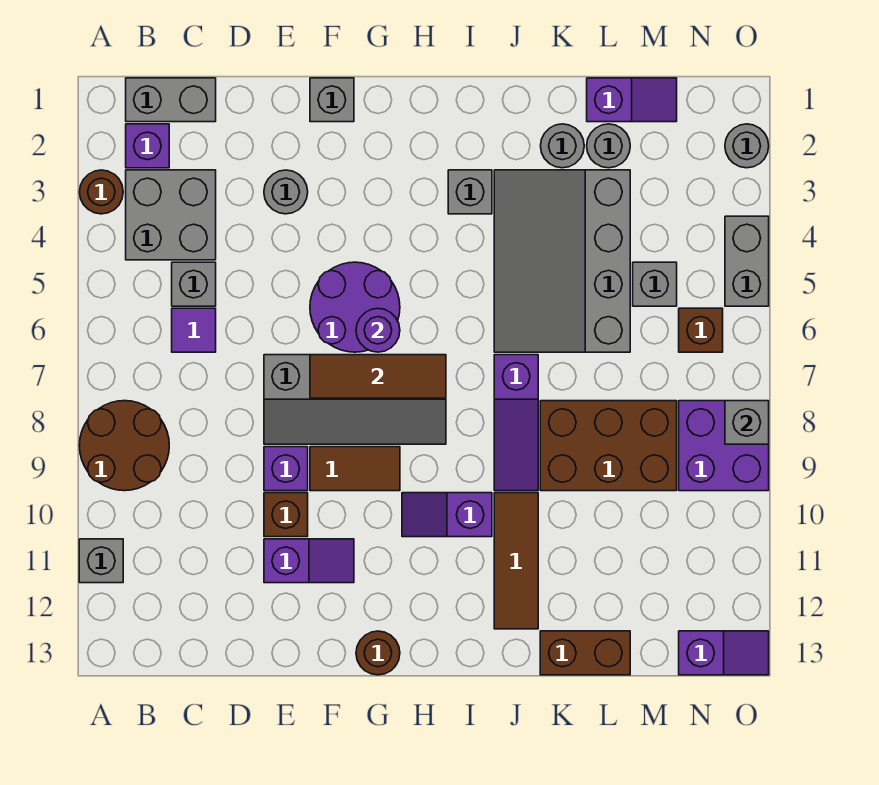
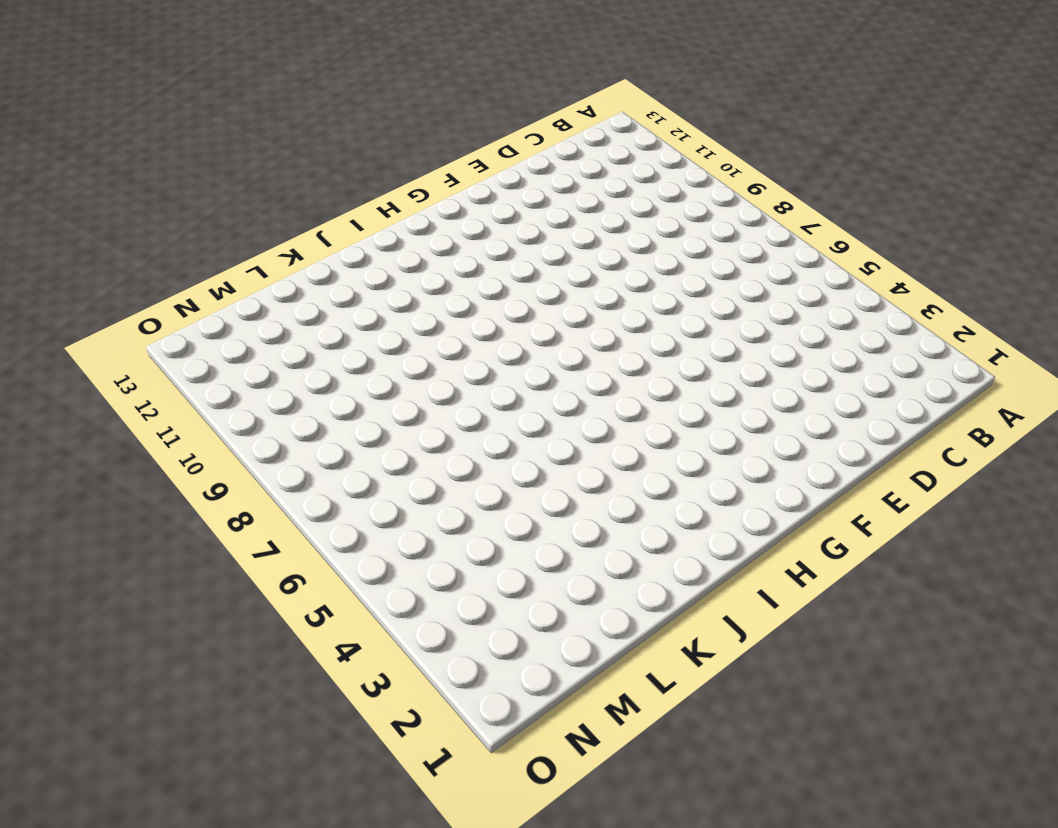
none -> brown round brick A3 level 1
none -> brown round brick A8:B9 level 1
none -> grey brick A11 level 1
none -> grey brick B1:C1 level 1

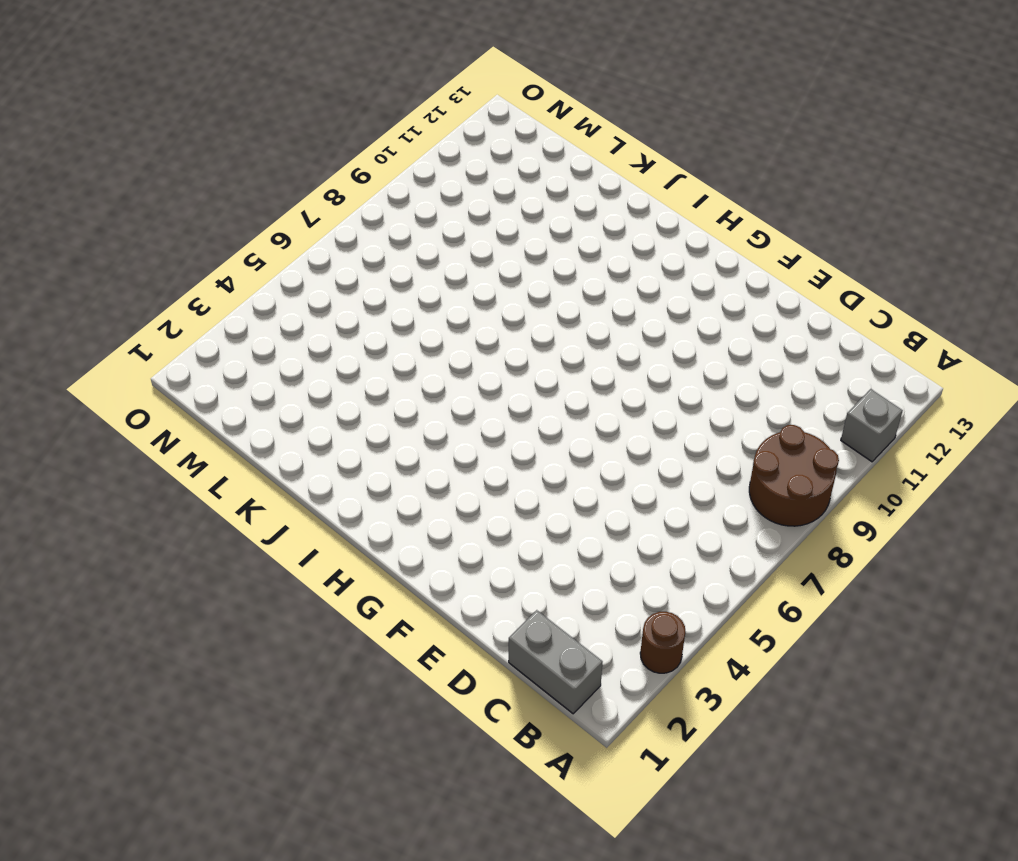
none -> purple brick B2 level 1
none -> grey brick B3:C4 level 1
none -> grey brick C5 level 1
none -> purple tile C6 level 1

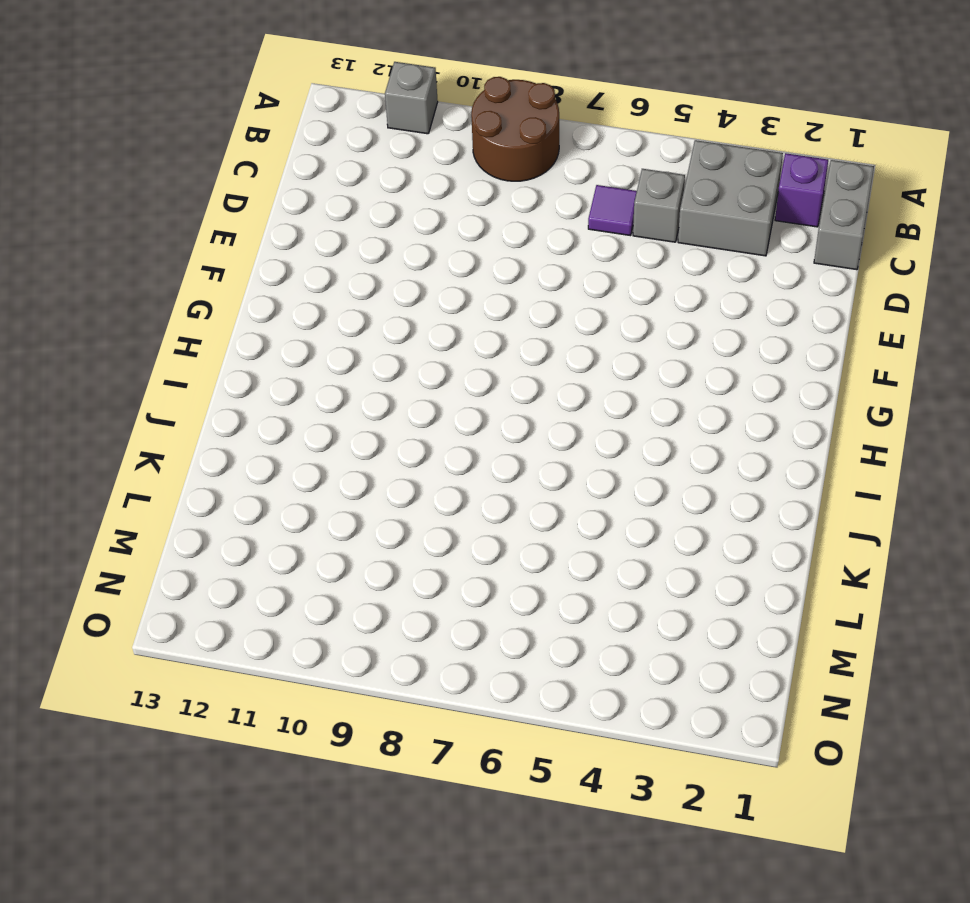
none -> brown round brick A3 level 1
none -> grey round brick E3 level 1
none -> grey slope E7:H8 level 1 top 7
none -> purple brick E9 level 1

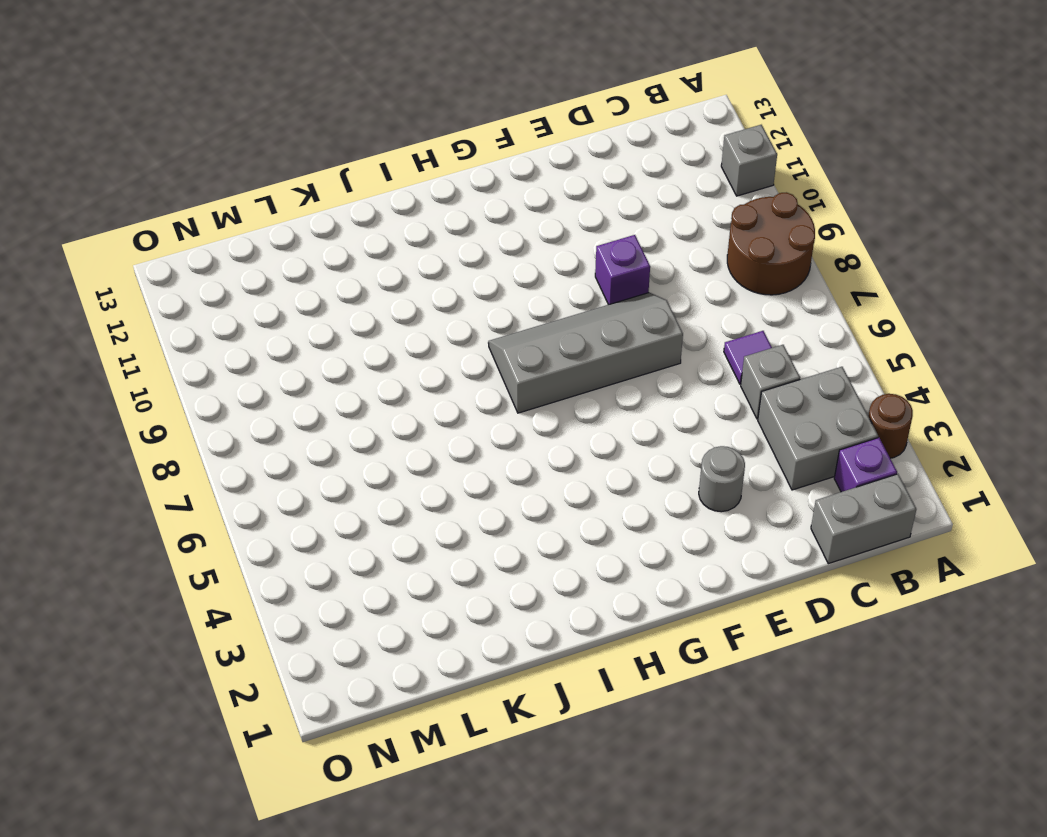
none -> brown brick E10 level 1
none -> purple slope E11:F11 level 1 top E
none -> grey brick F1 level 1
none -> purple round brick F5:G6 level 1

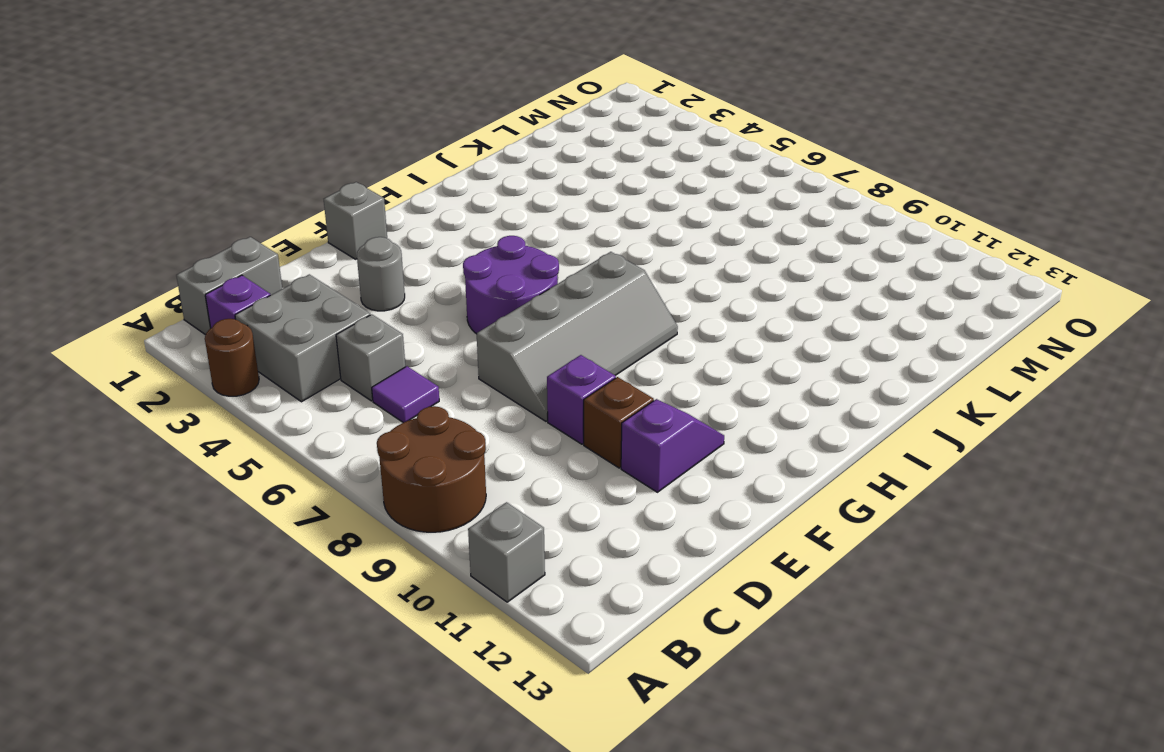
none -> brown tile F9:G9 level 1
none -> brown round brick G13 level 1
none -> purple slope H10:I10 level 1 top I
none -> grey brick I3 level 1

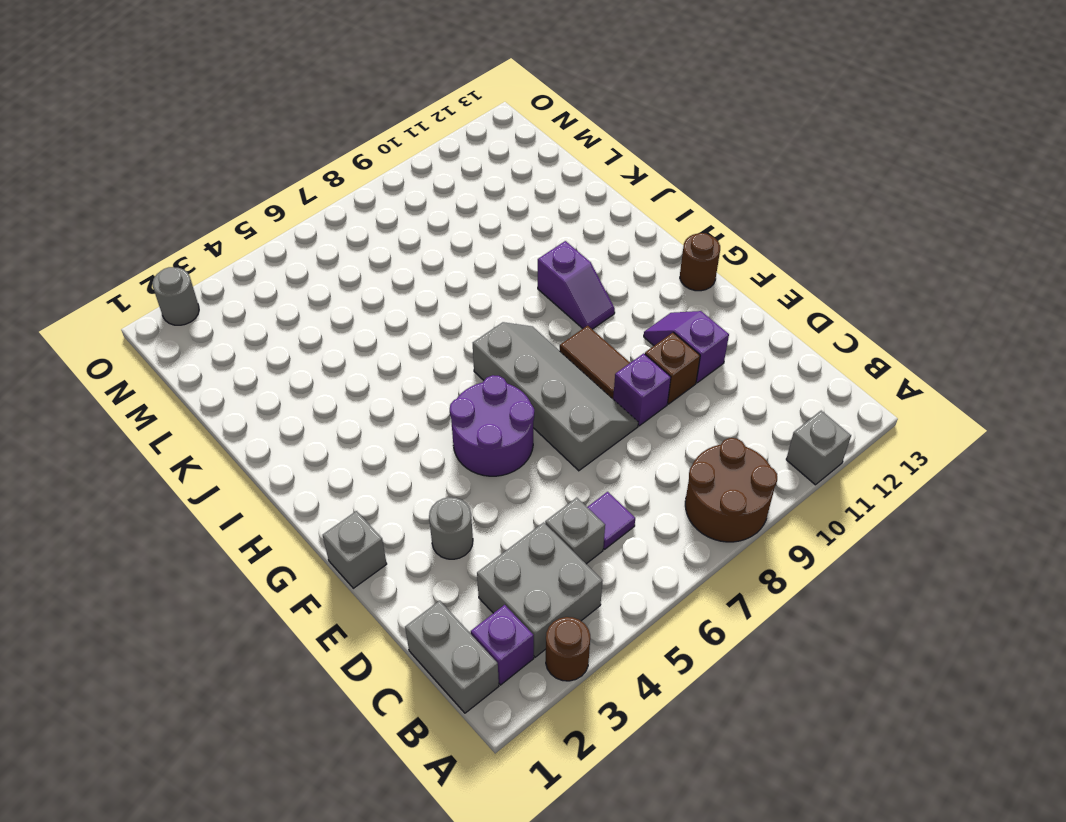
none -> grey brick I3 level 1
none -> grey slope J3:L6 level 1 top L
none -> purple slope J7:J9 level 1 top 7
none -> brown tile J10:J12 level 1

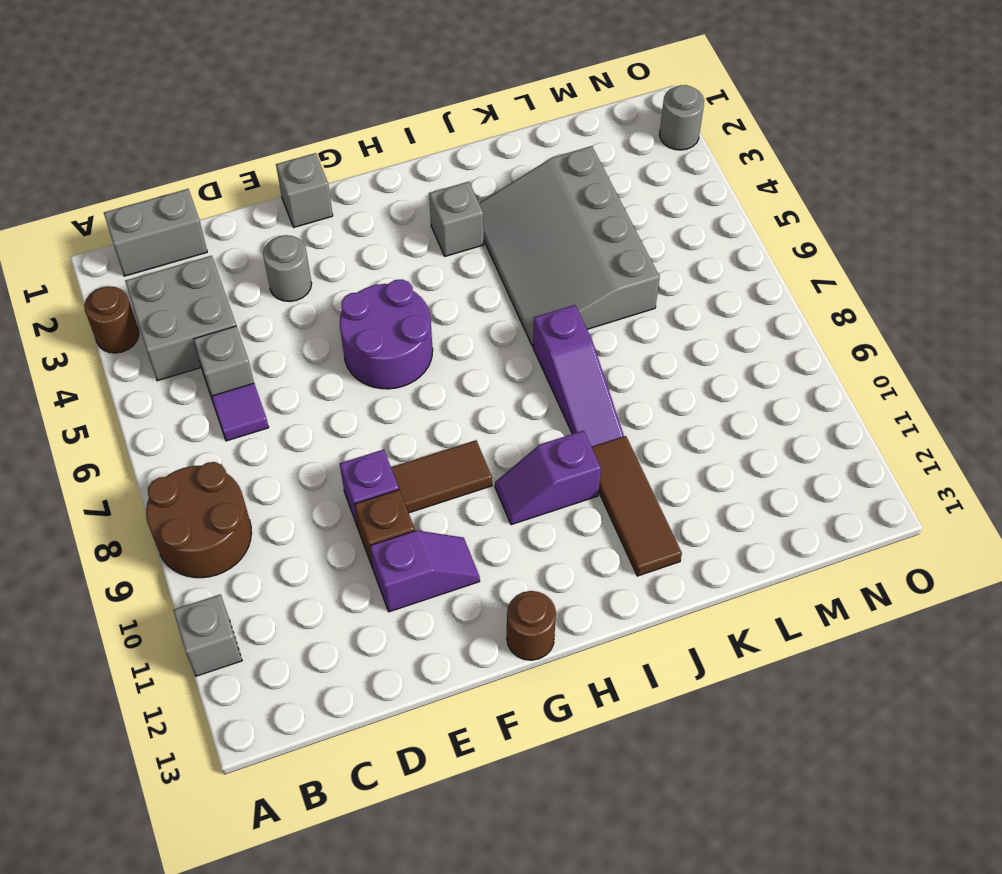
none -> purple brick B2 level 1
none -> grey slope E7:H8 level 1 top 7
none -> grey round brick K2 level 1
none -> brown brick K8:M9 level 1

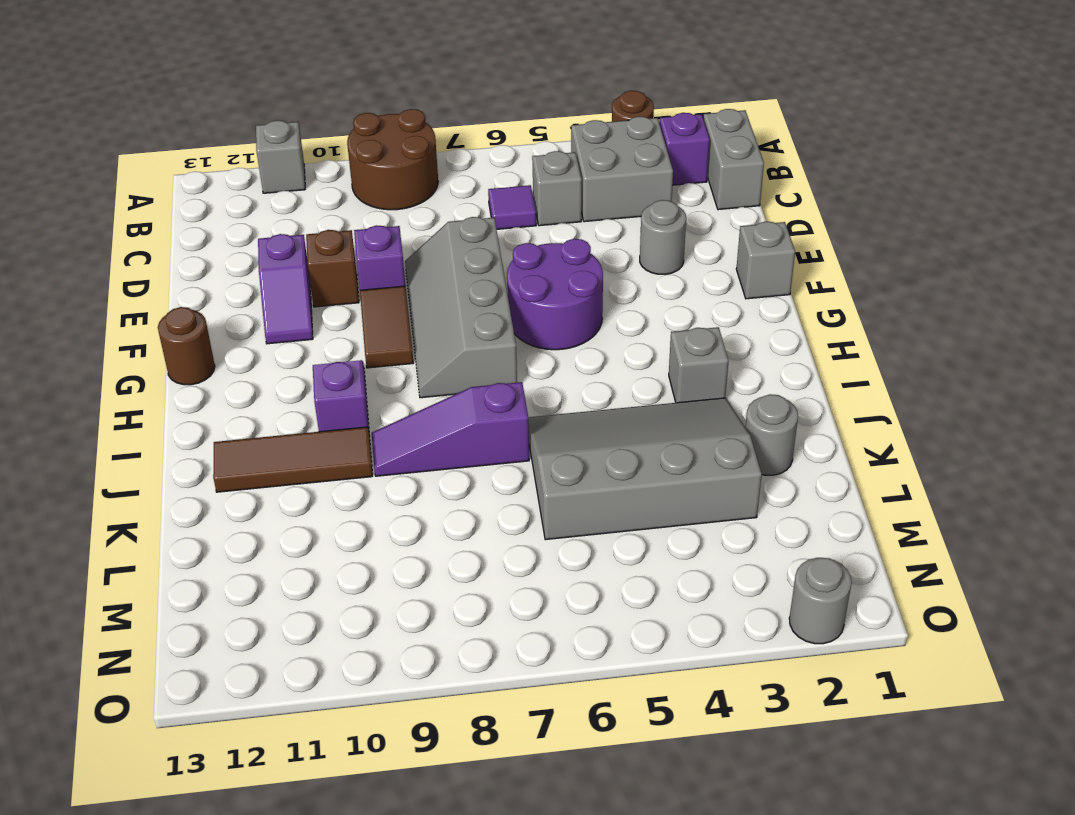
none -> brown brick K8:M9 level 1
none -> brown brick K13:L13 level 1
none -> purple slope L1:M1 level 1 top L
none -> grey round brick L2 level 1

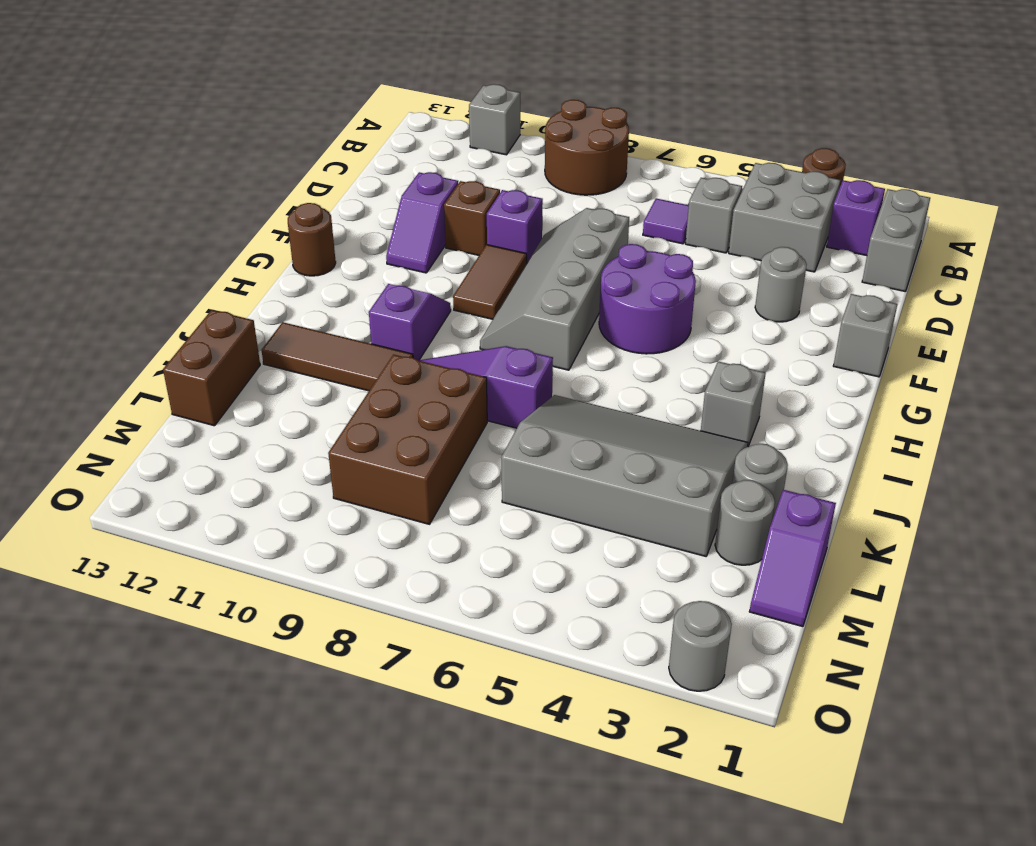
none -> grey brick M5 level 1
none -> brown brick N6 level 1
none -> purple brick N8:O9 level 1
none -> purple slope N13:O13 level 1 top N

